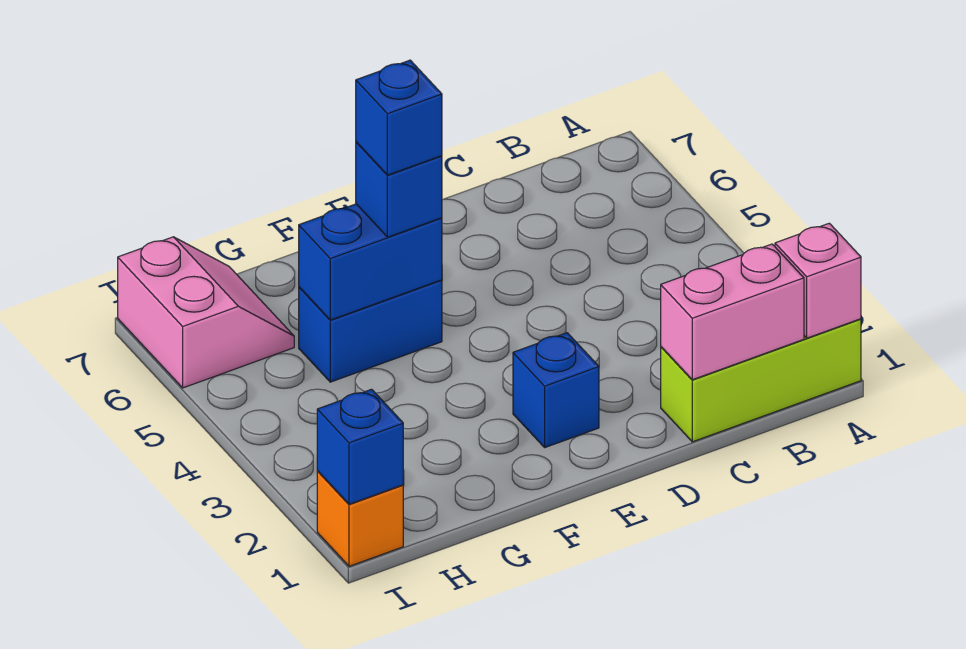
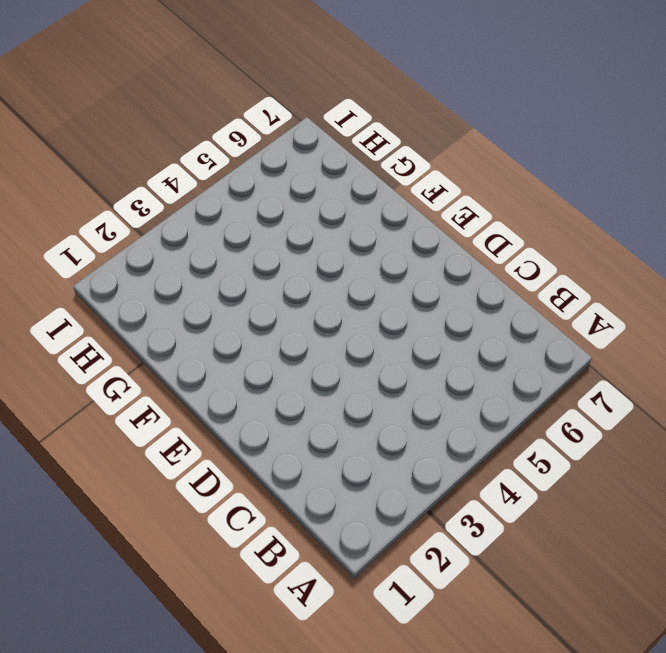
none -> lime brick A1:C1 level 1
none -> blue brick E2 level 1

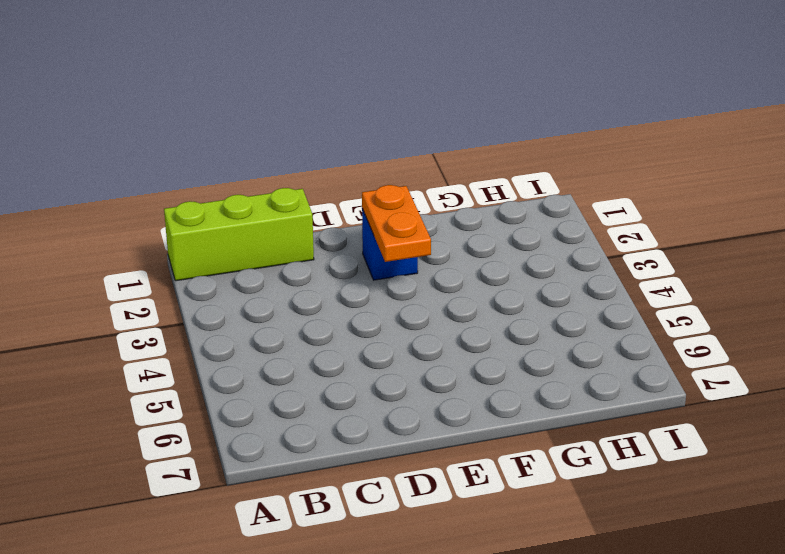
orange plate E2:E3 level 2 -> none
none -> blue brick F5:G5 level 1
none -> pink slope H6:I7 level 1 top I

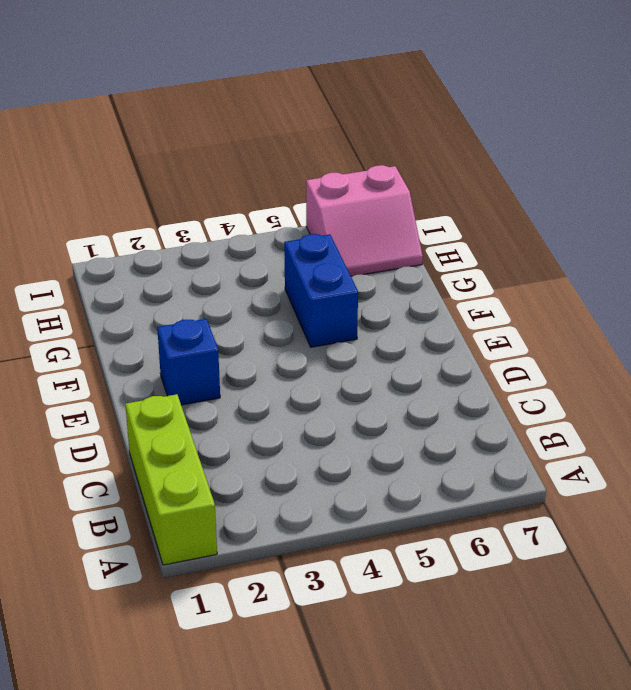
none -> orange brick I1 level 1
none -> pink brick A1 level 2

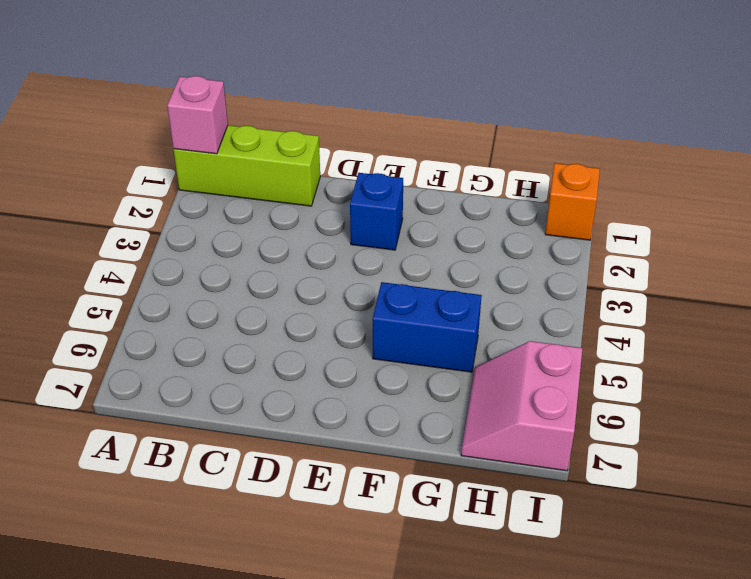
none -> pink brick B1:C1 level 2
none -> blue brick F5:G5 level 2

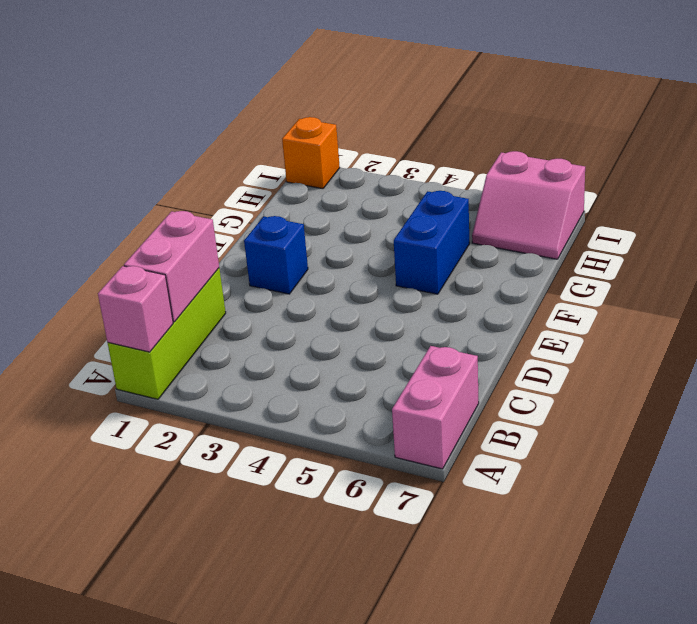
pink brick A7:B7 level 1 -> none
none -> blue brick F5:G5 level 2
none -> blue brick I1 level 2

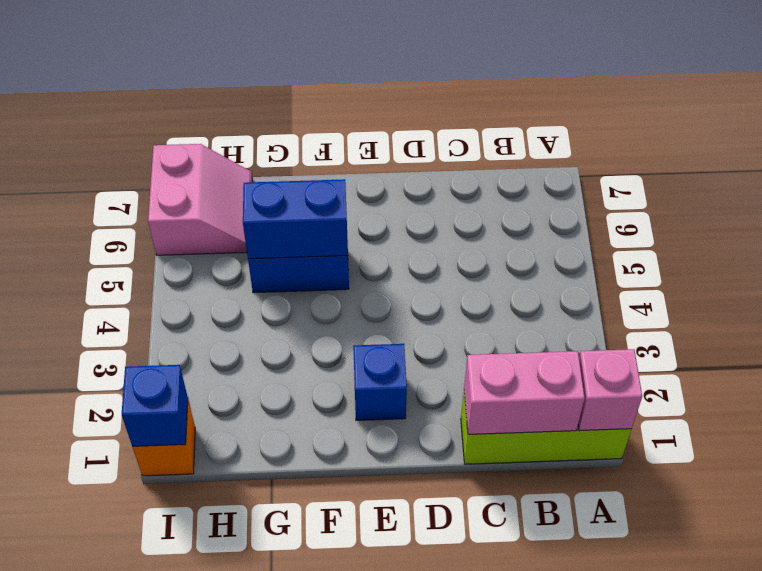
none -> blue brick F5 level 3
none -> blue brick F5 level 4

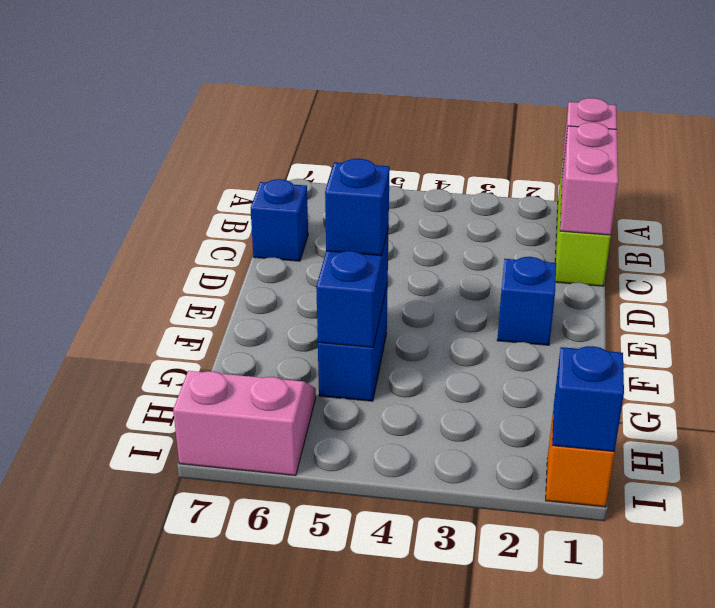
blue brick C7 level 1 -> blue brick F5 level 4

